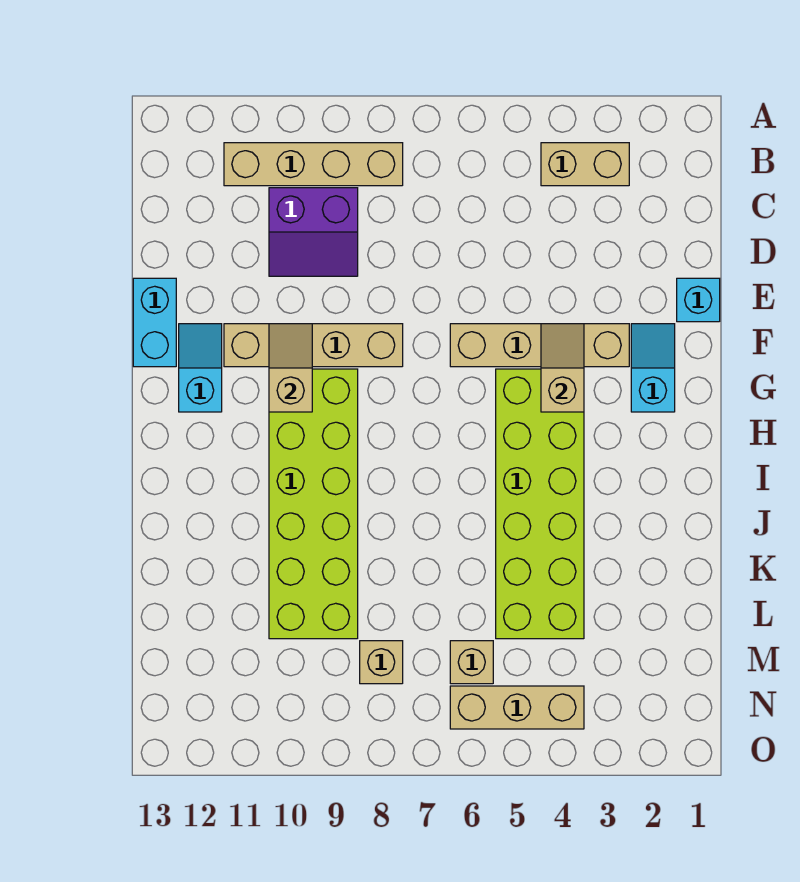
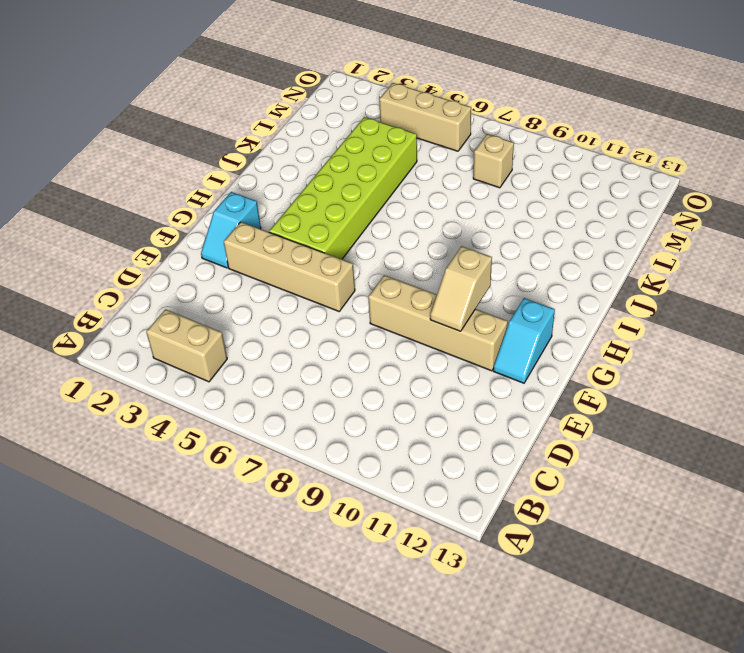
none -> tan brick B8:B11 level 1
none -> purple slope C9:D10 level 1 top C
none -> cyan brick E1 level 1

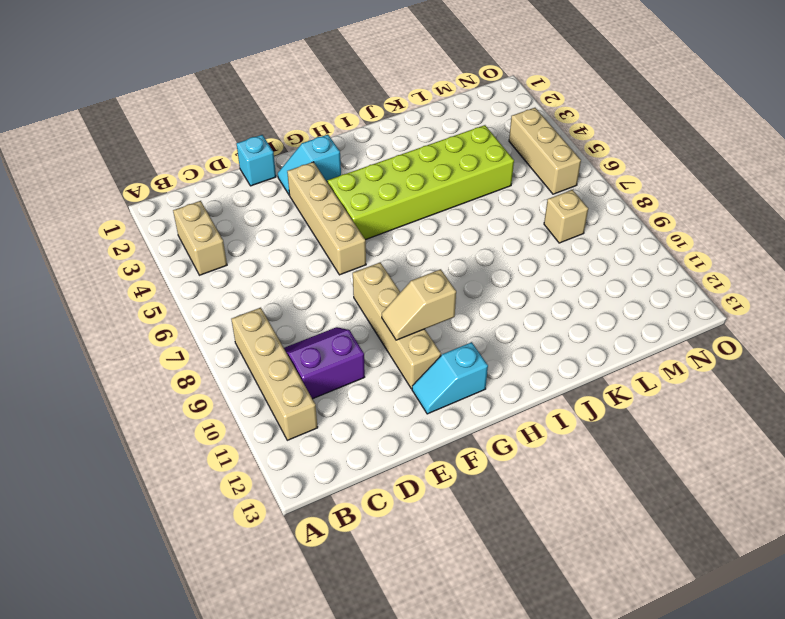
purple slope C9:D10 level 1 top 10 -> purple slope C9:D10 level 1 top C
none -> cyan brick E13:F13 level 1
none -> lime brick G9:L10 level 1
none -> tan brick M6 level 1

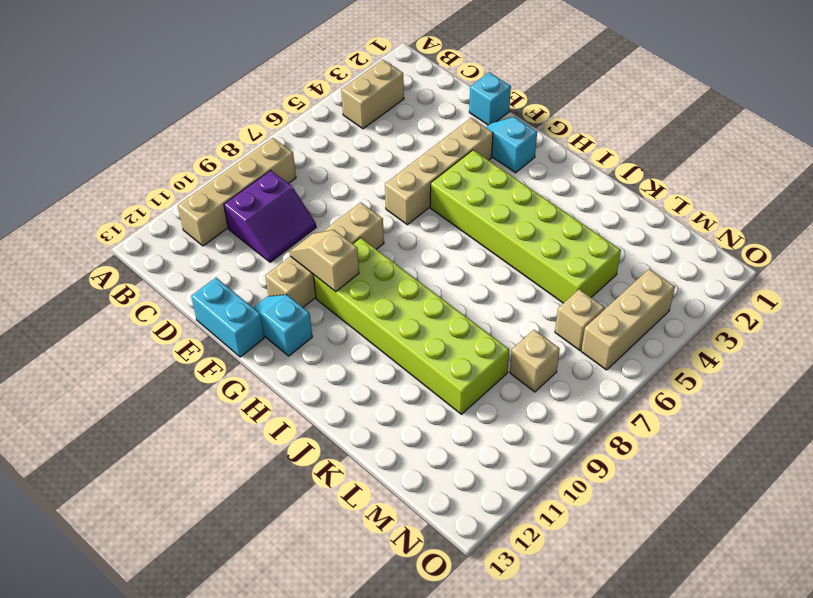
none -> tan slope F4:G4 level 2 top G

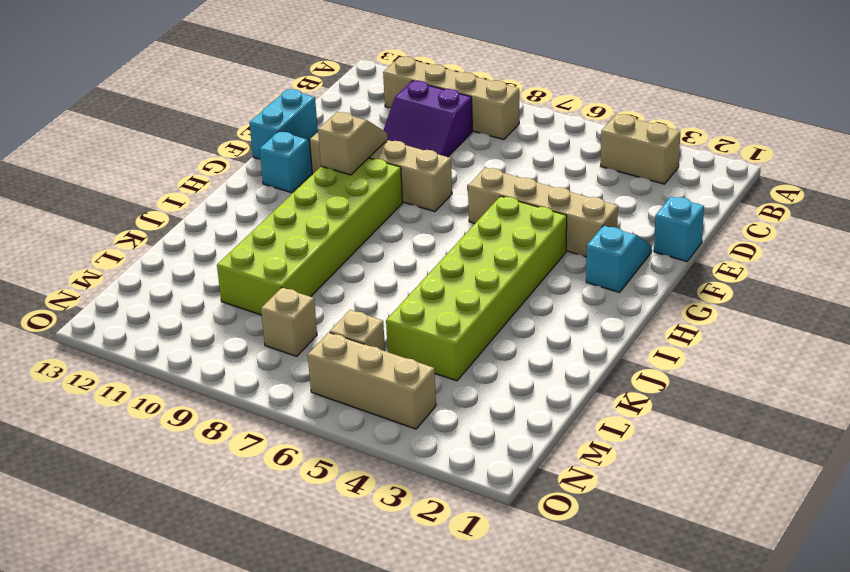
none -> tan slope F4:G4 level 2 top G

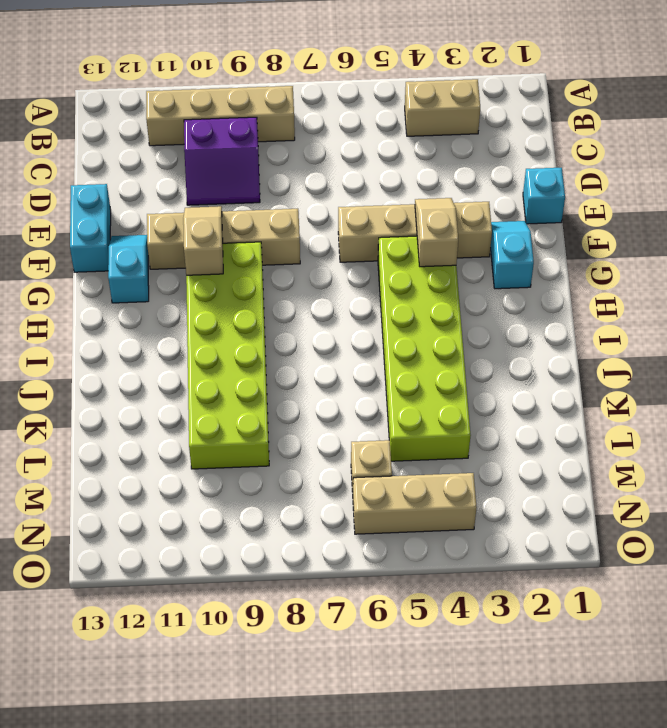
none -> tan brick M8 level 1

